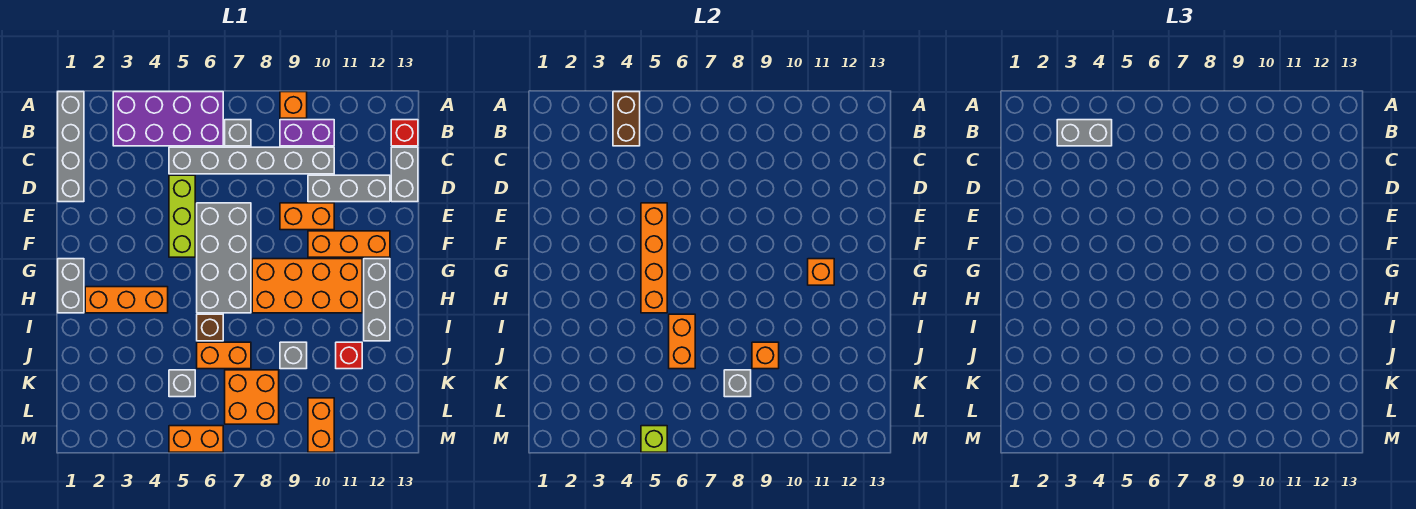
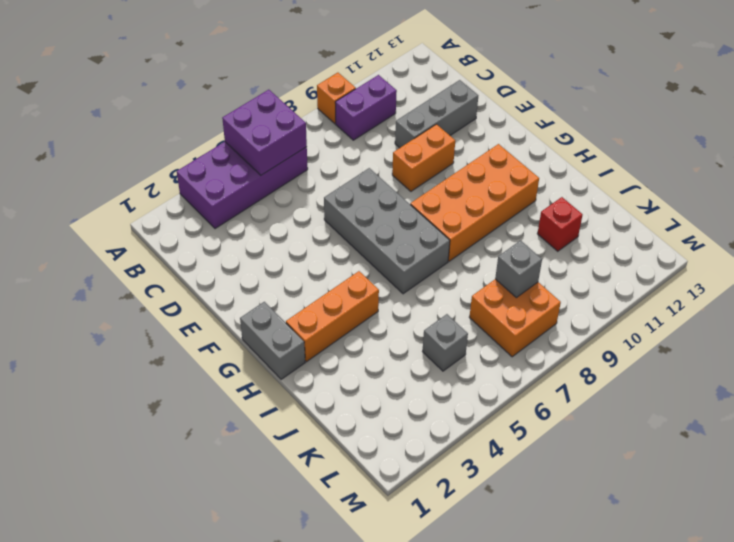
purple brick A5:B6 level 2 -> none
none -> grey brick A1:D1 level 1
none -> grey brick B7 level 1
none -> red brick B13 level 1
none -> grey brick C5:C10 level 1

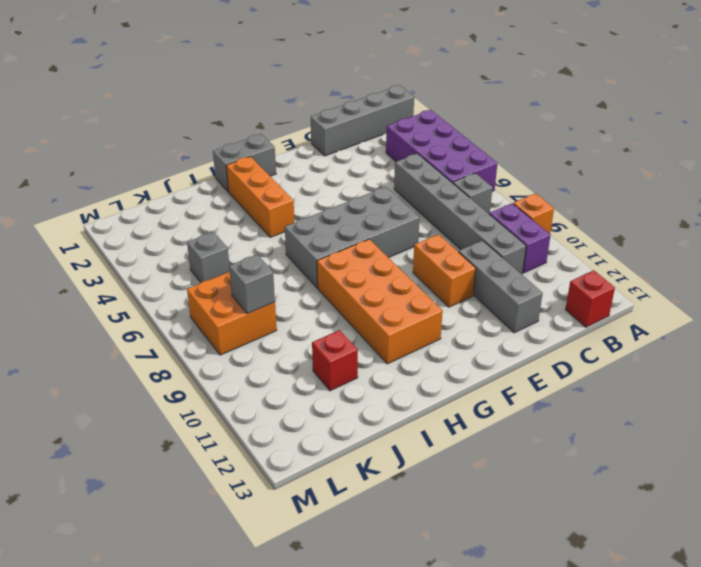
none -> grey brick C13:D13 level 1
none -> lime brick D5:F5 level 1
none -> orange brick F10:F12 level 1
none -> grey brick G12:I12 level 1

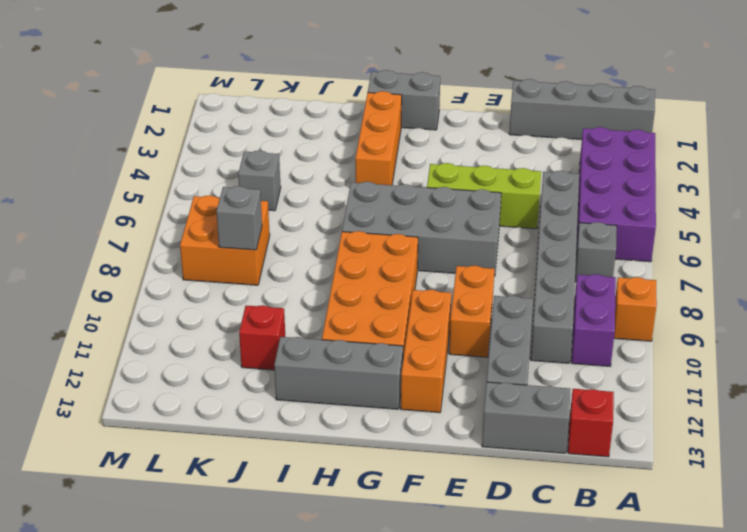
none -> brown brick I6 level 1
none -> orange brick J6:J7 level 1
none -> grey brick J9 level 1
none -> orange brick L10:M10 level 1

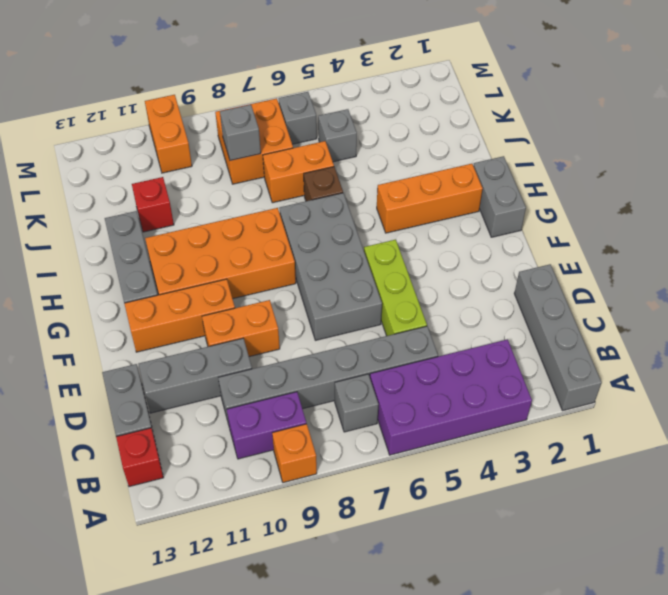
grey brick L6 level 1 -> grey brick J9 level 1
none -> orange brick M5:M6 level 1
none -> brown brick A4:B4 level 2
none -> orange brick E5:H5 level 2
none -> orange brick G11 level 2

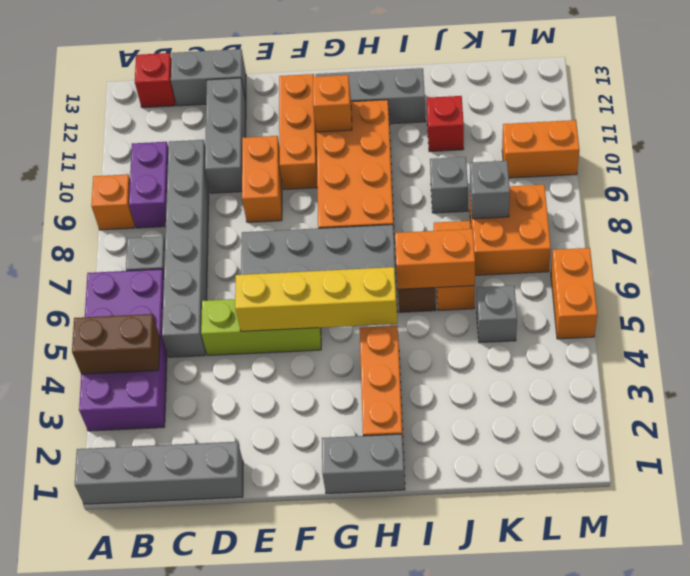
yellow brick E5:H5 level 2 -> orange brick E5:H5 level 2
none -> orange brick J9 level 2
none -> lime brick M5 level 2
none -> grey brick B3:B4 level 3

